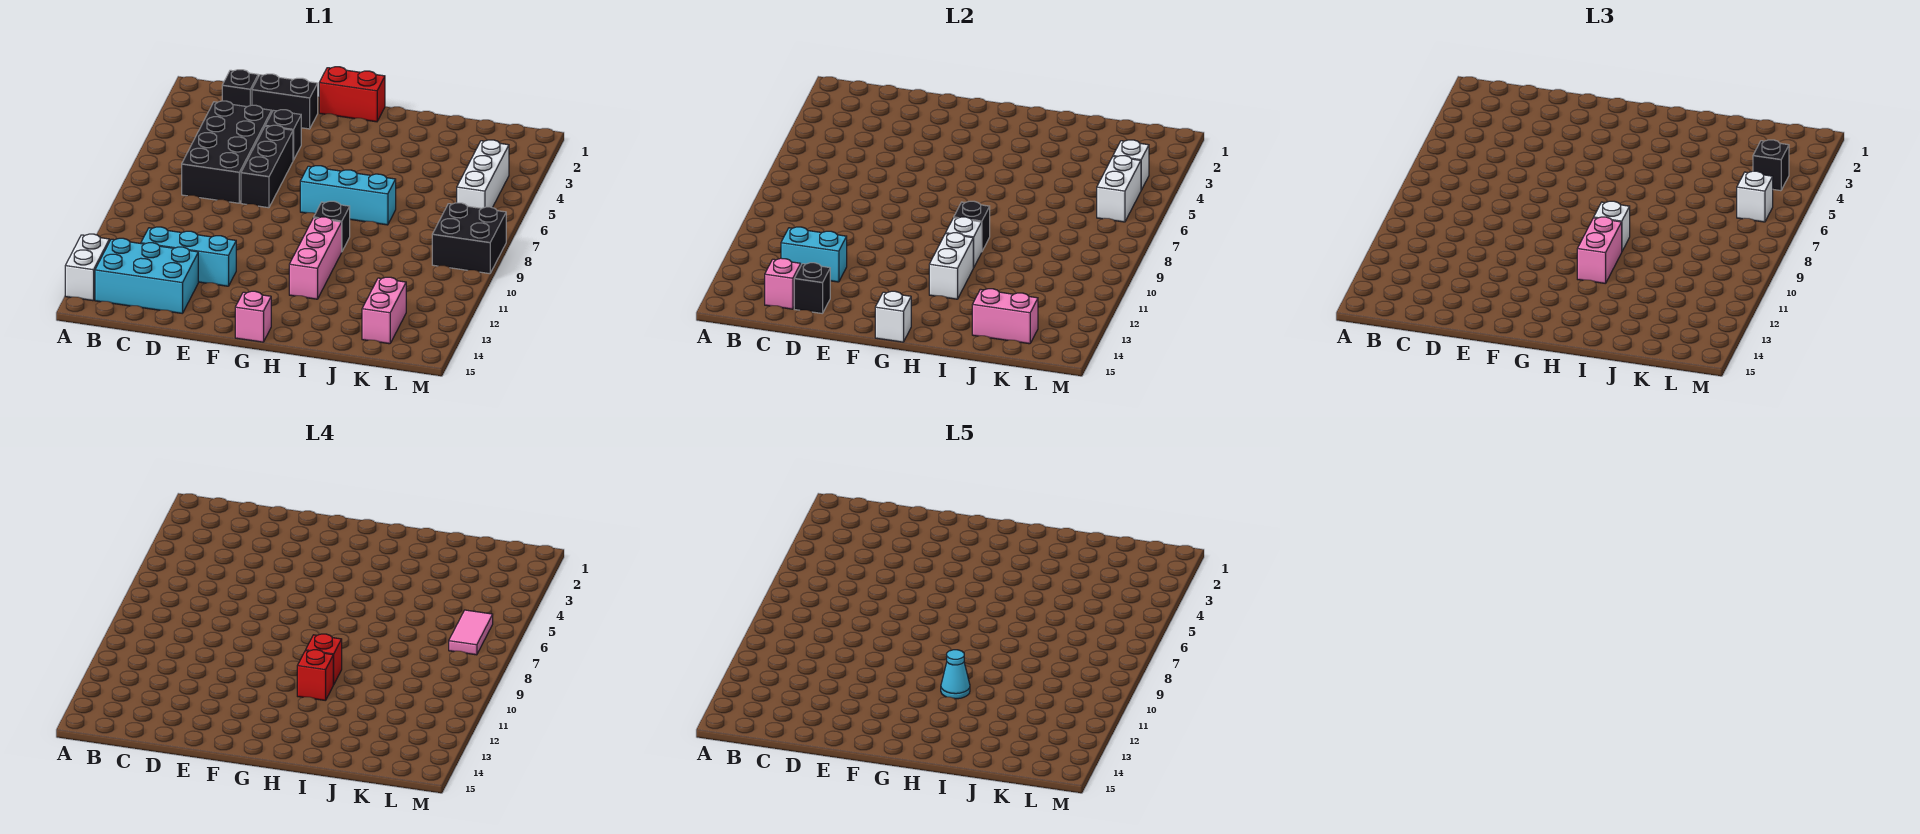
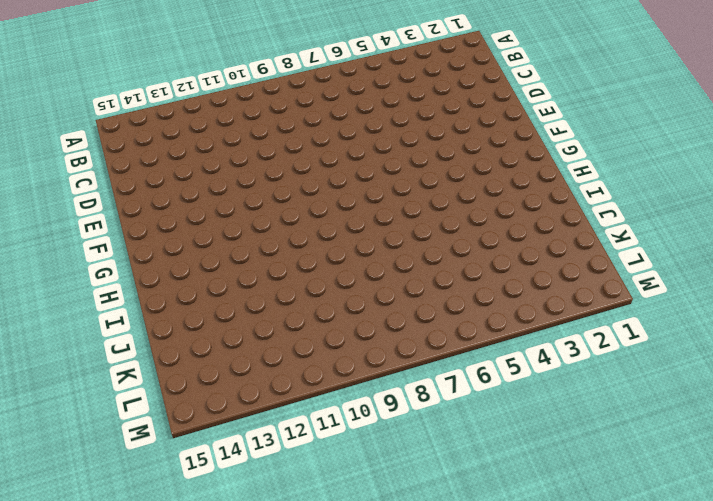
none -> white brick A13:A14 level 1
none -> cyan brick B13:D14 level 1
none -> black brick C2 level 1
none -> black brick C4:D7 level 1

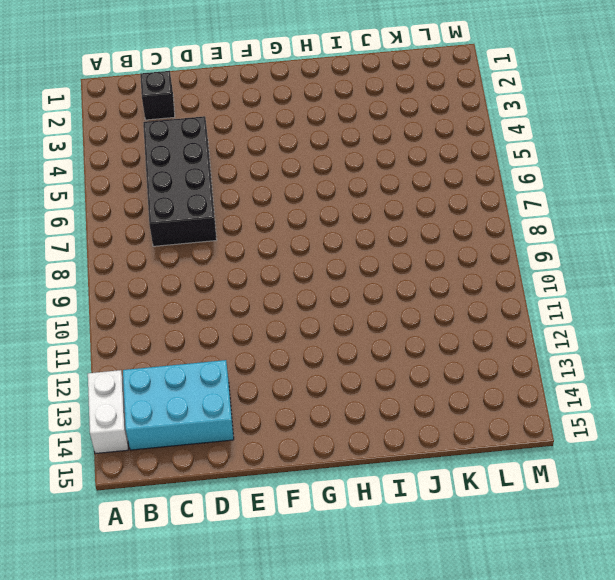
none -> cyan brick C12:E12 level 1
none -> black brick D2:E2 level 1
none -> black brick E4 level 1
none -> black brick E5:E7 level 1

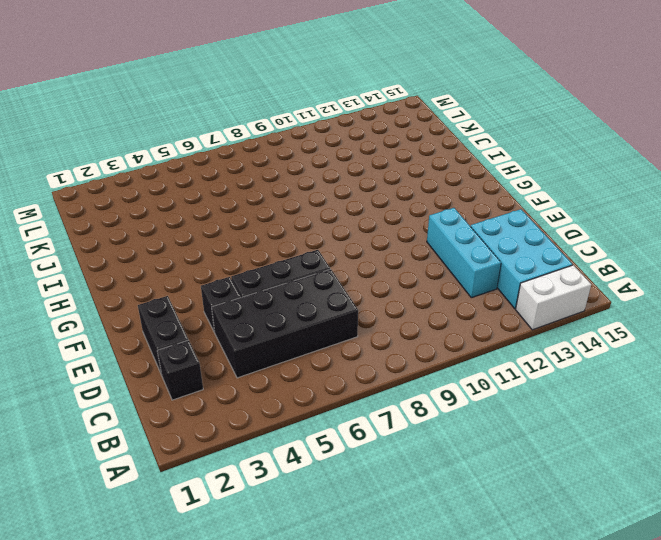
none -> red brick F1:G1 level 1
none -> cyan brick G7:I7 level 1
none -> pink brick G15 level 1
none -> black brick H9 level 1

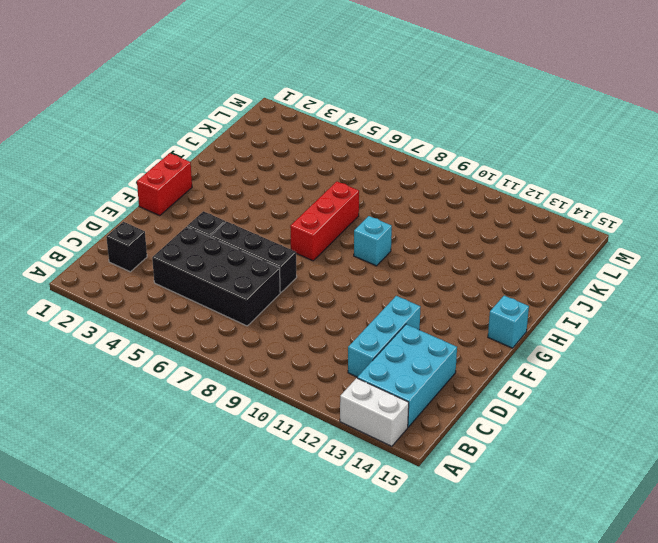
red brick G7:I7 level 1 -> cyan brick G7:I7 level 1
cyan brick G15 level 1 -> pink brick G15 level 1
cyan brick H9 level 1 -> black brick H9 level 1
none -> black brick D2:E2 level 1
none -> pink brick H10:H12 level 1
none -> pink brick K13:K14 level 1
none -> white brick L4:L6 level 1

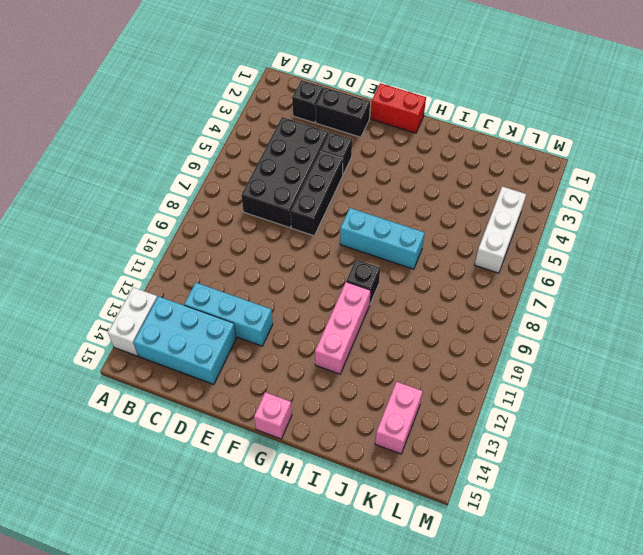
none -> black brick L8:M9 level 1
none -> cyan brick C12:D12 level 2
none -> pink brick C14 level 2
none -> black brick D14 level 2

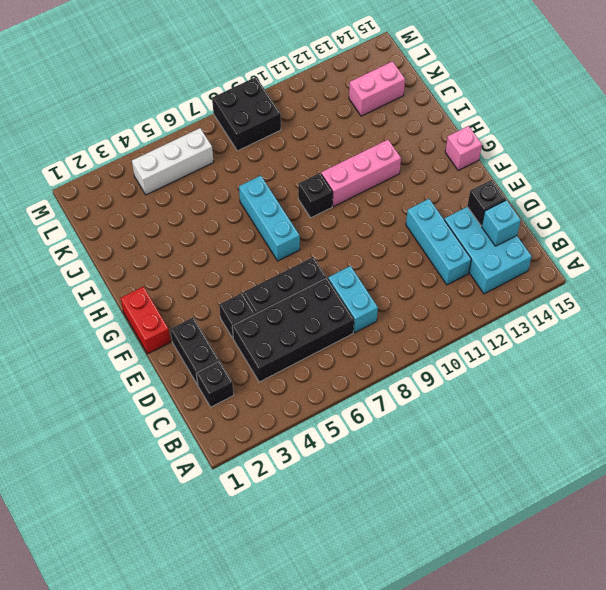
cyan brick C8:D8 level 1 -> cyan brick C12:D12 level 2
cyan brick C14 level 2 -> pink brick C14 level 2
none -> white brick A13:A14 level 1
none -> white brick G15 level 2
none -> black brick H9 level 2
none -> white brick H10 level 2

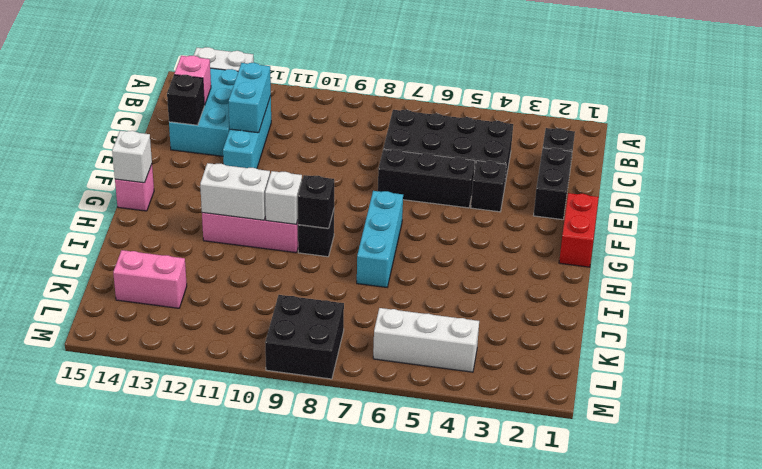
none -> pink brick J14:K14 level 2
none -> white brick L4 level 2
none -> white brick L5:L6 level 2
none -> white brick H9 level 3

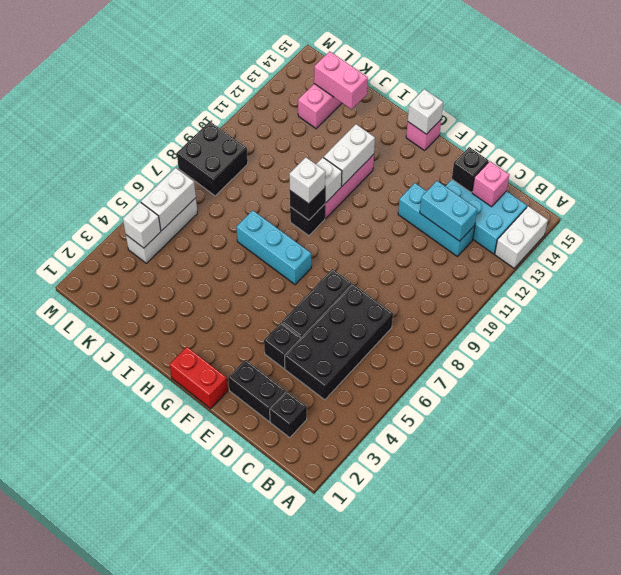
none -> pink brick H10:H11 level 3
none -> black brick L4 level 3
none -> white brick L6 level 3
none -> red brick H10 level 4

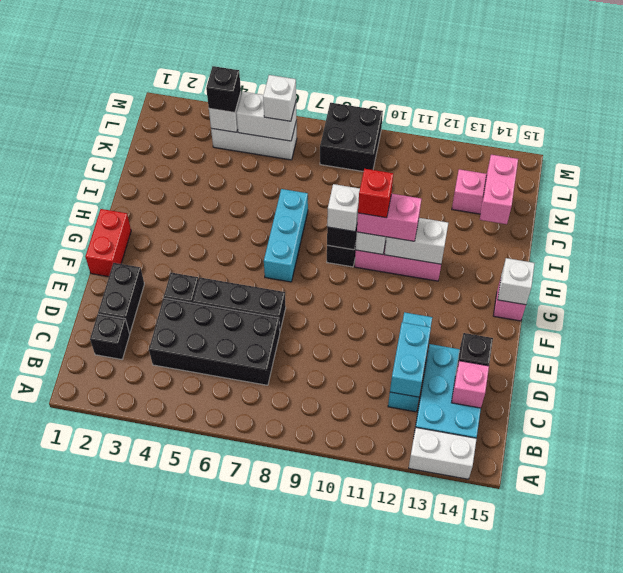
none -> red brick H11 level 4
none -> pink tile L6:L7 level 4
none -> cyan cone H11 level 5

